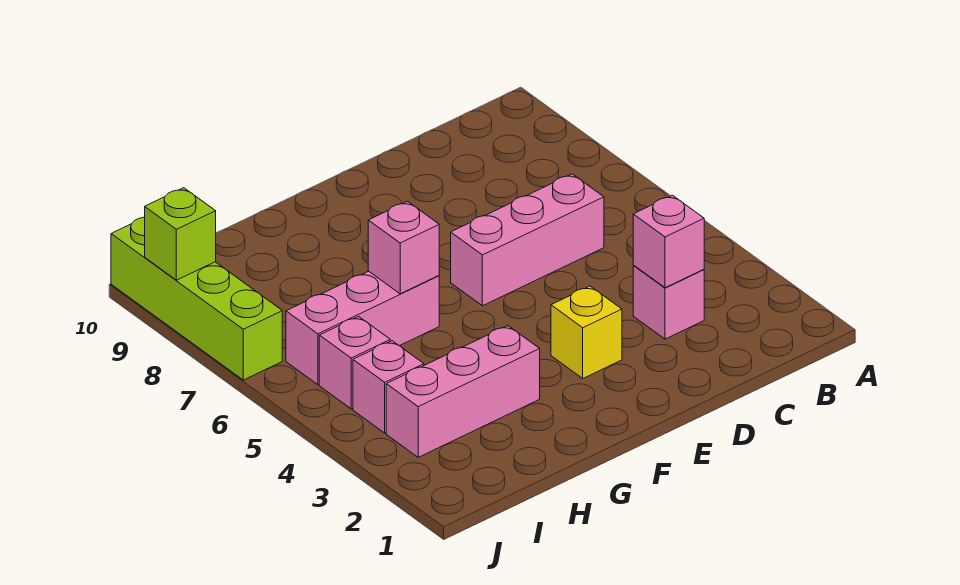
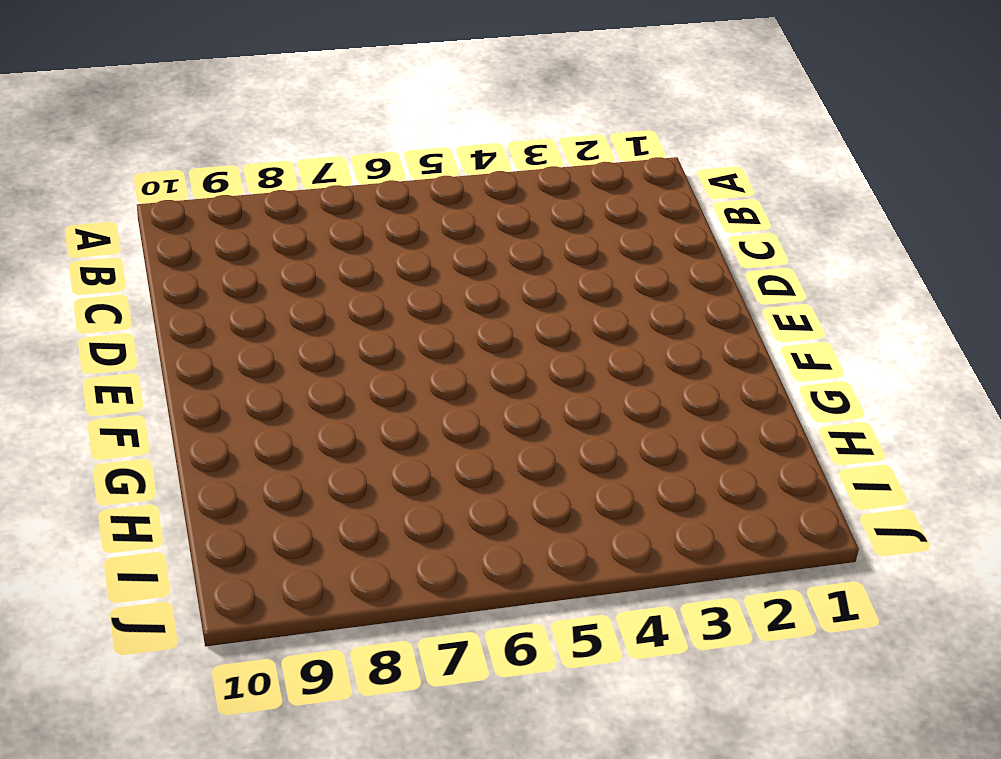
none -> pink brick C3 level 1
none -> pink brick C6:E6 level 1

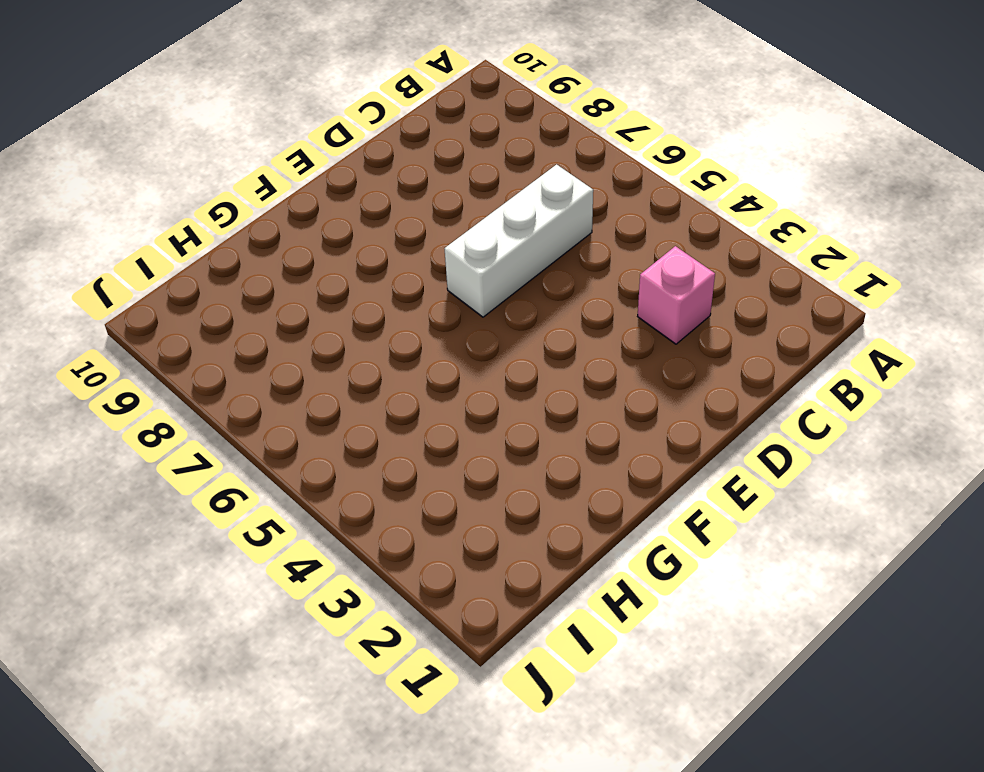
white brick C6:E6 level 1 -> pink brick C6:E6 level 1
none -> yellow brick E3 level 1
none -> pink brick G3:I3 level 1

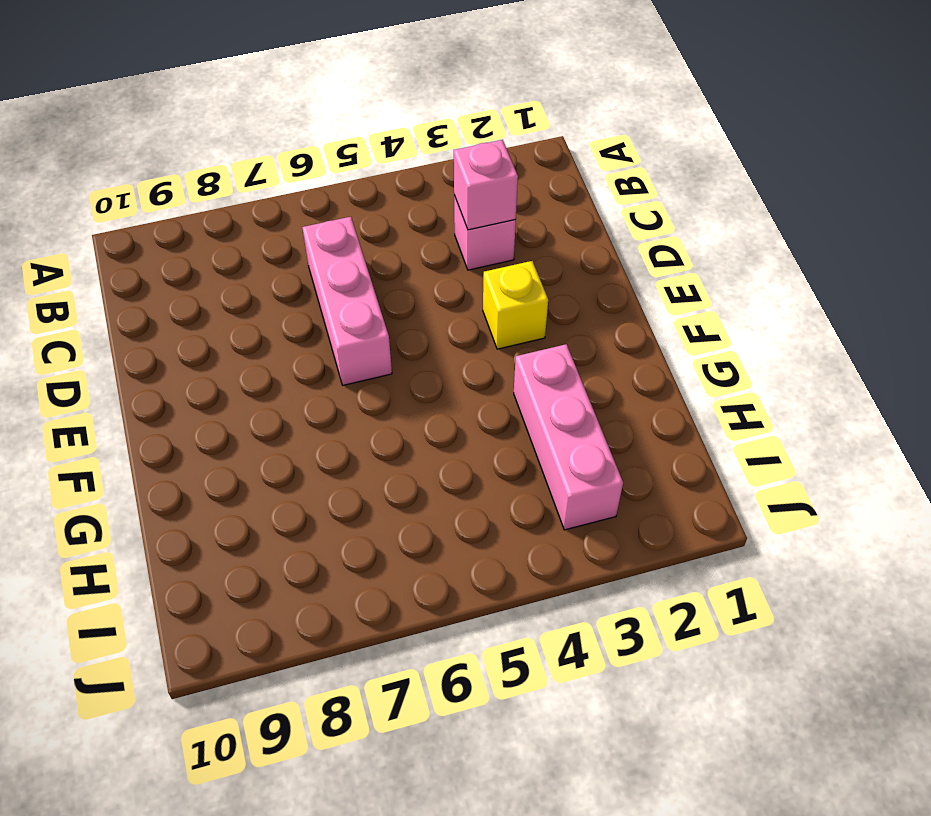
none -> pink brick G6:I6 level 1
none -> pink brick I4 level 1

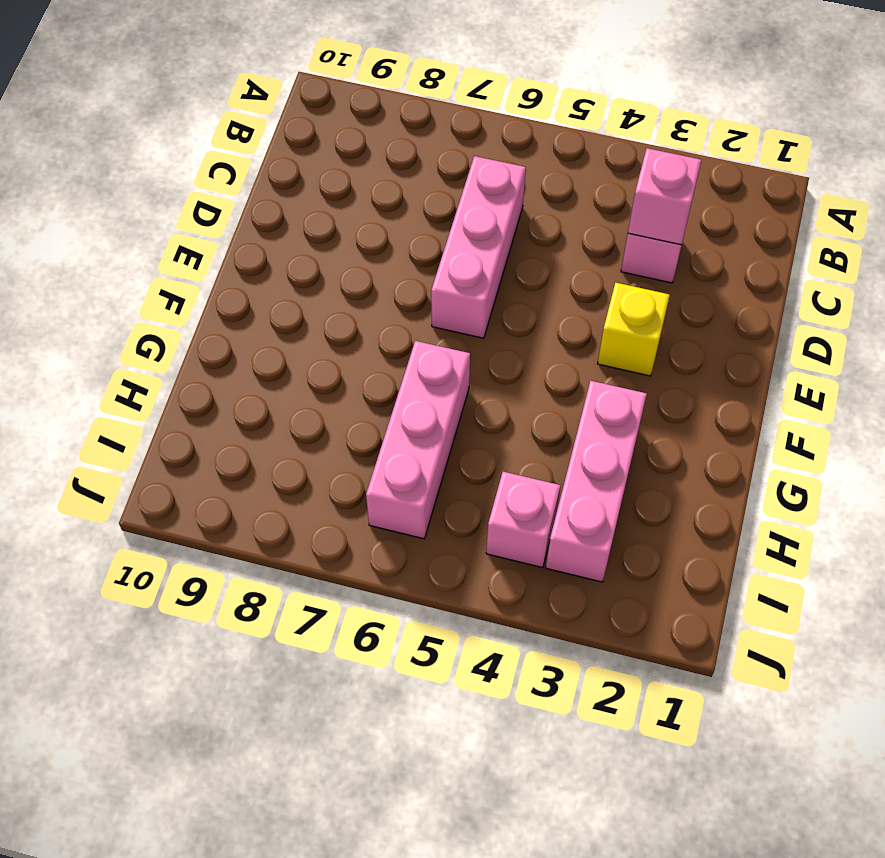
none -> pink brick I5 level 1
none -> lime brick J7:J10 level 1

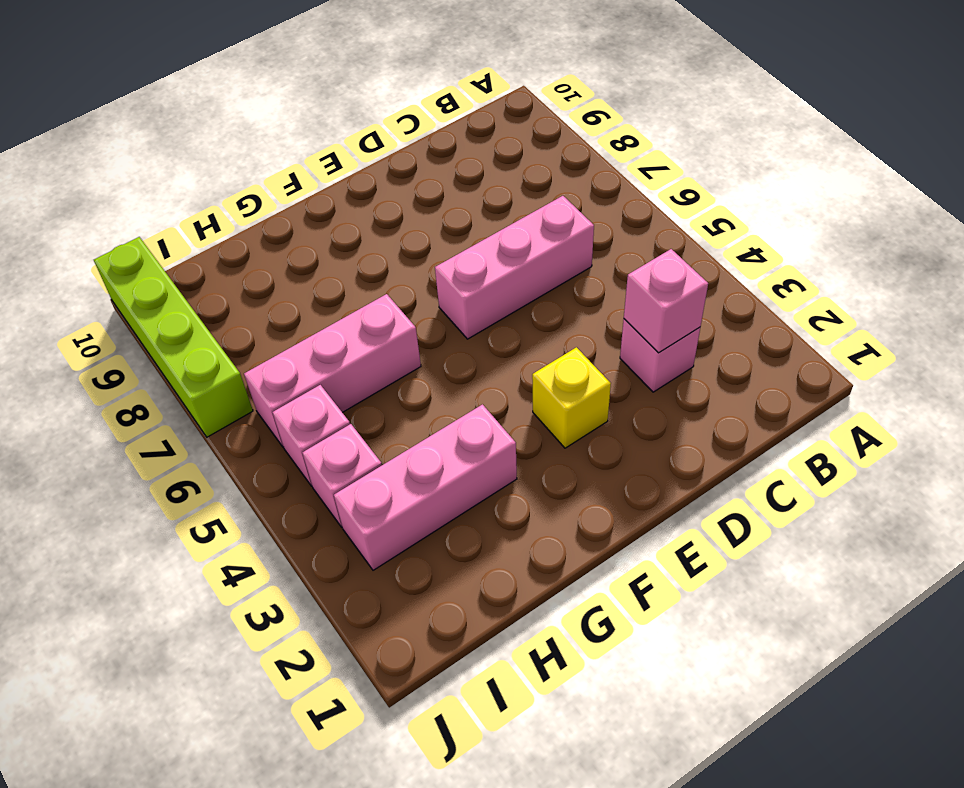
none -> pink brick G6 level 2
none -> lime brick J9 level 2

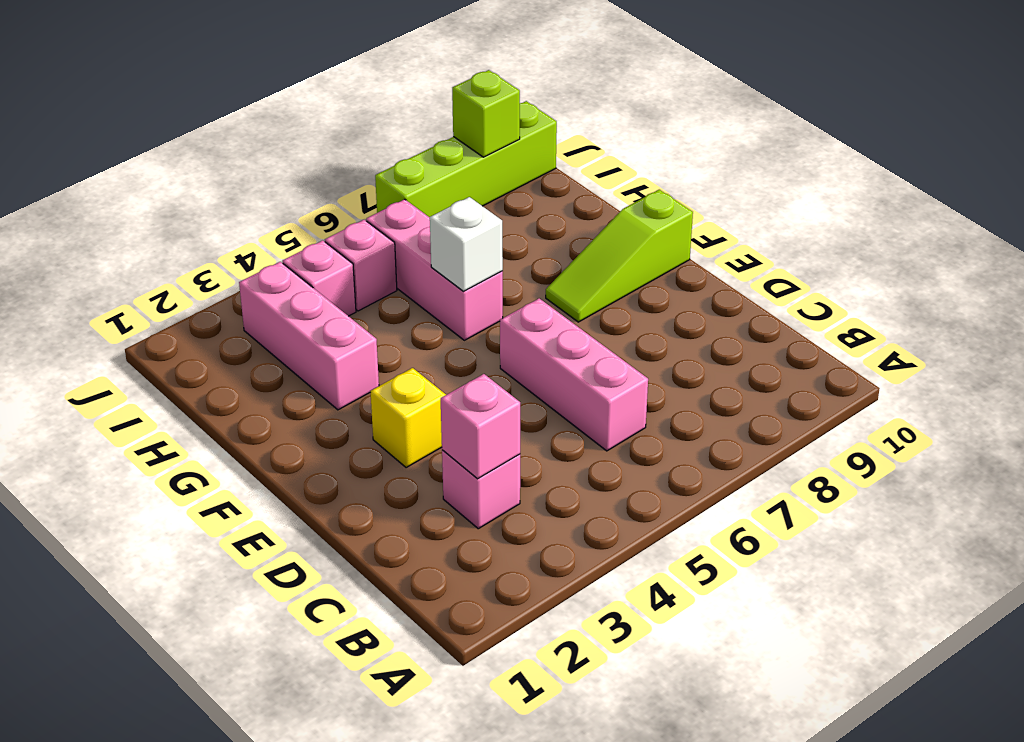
lime slope F8:F10 level 1 top 10 -> none
white brick G6 level 2 -> pink brick G6 level 2

